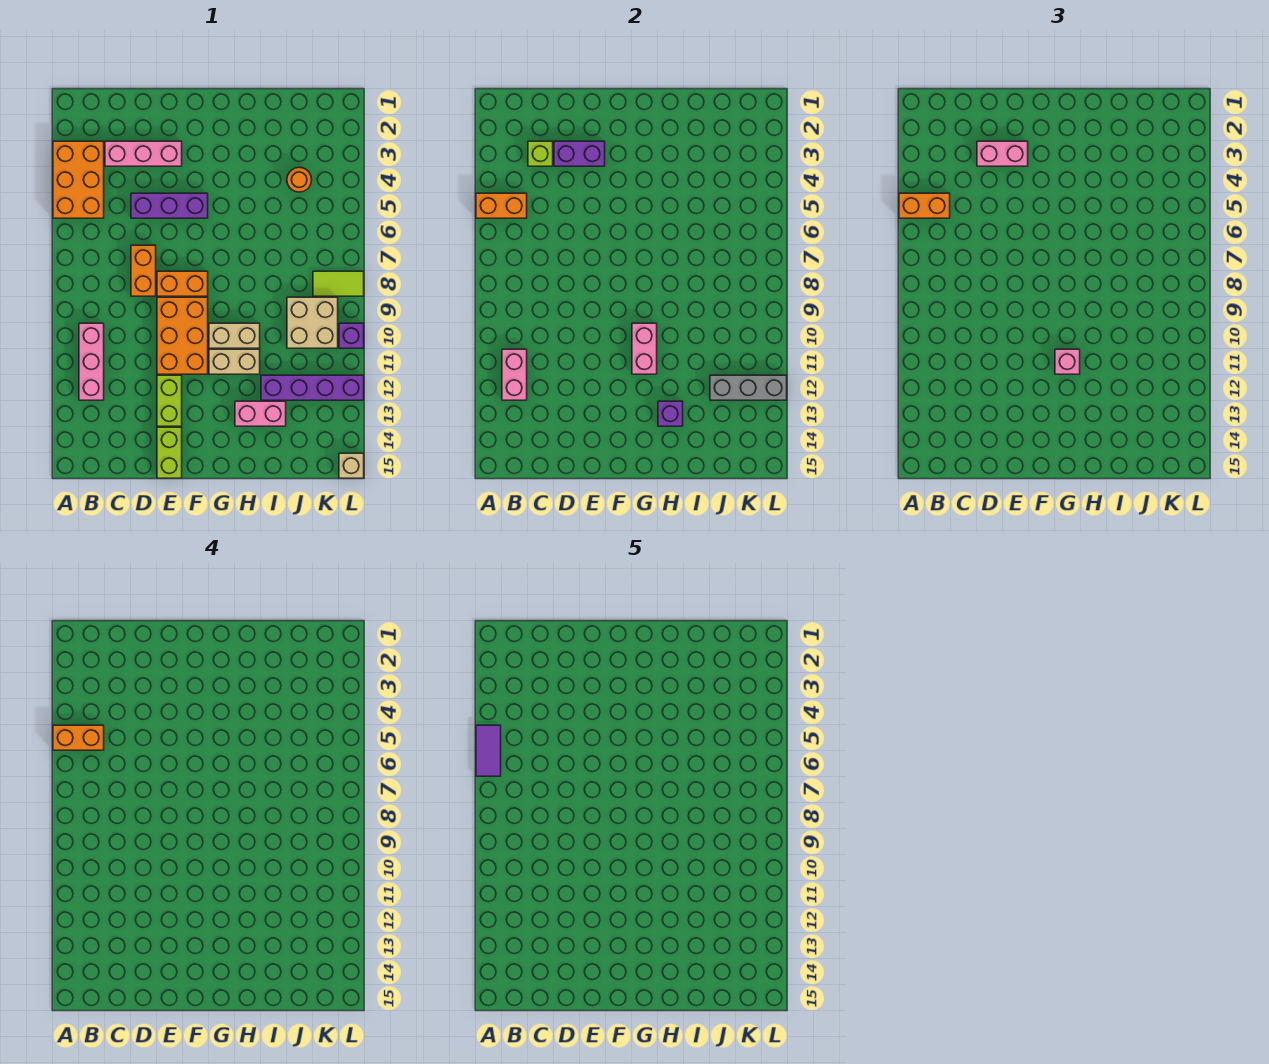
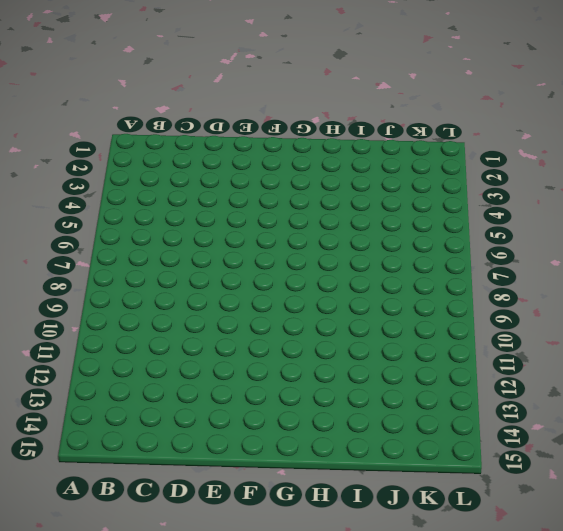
none -> orange brick A3:B5 level 1
none -> pink brick B10:B12 level 1
none -> pink brick C3:E3 level 1
none -> purple brick D5:F5 level 1

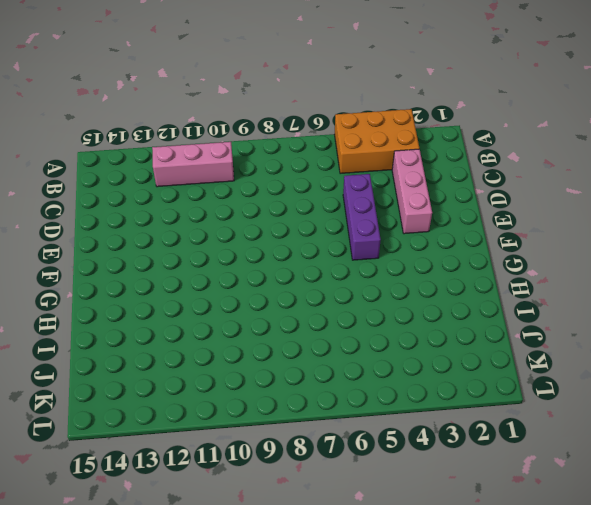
none -> orange brick D7:D8 level 1
none -> orange brick E8:F8 level 1
none -> orange brick E9:F11 level 1
none -> lime brick E12:E13 level 1

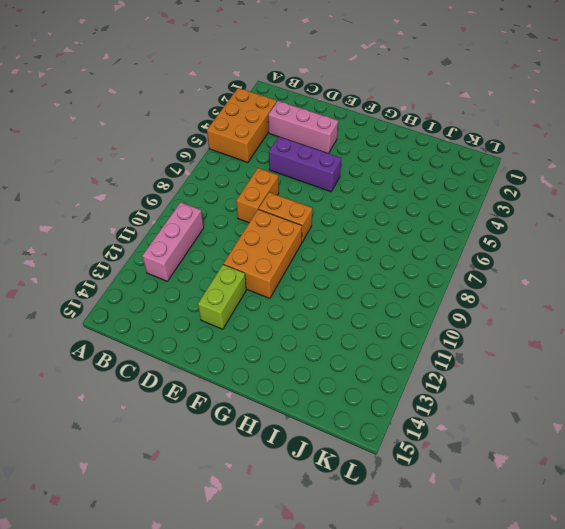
none -> lime brick E14:E15 level 1
none -> tan brick G10:H10 level 1
none -> tan brick G11:H11 level 1
none -> pink brick H13:I13 level 1

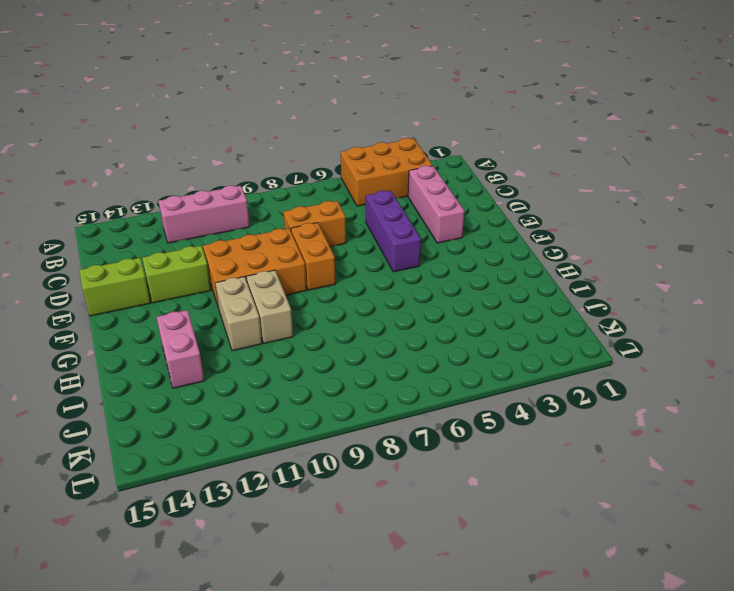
none -> purple brick I12:L12 level 1
none -> orange round brick J4 level 1
none -> tan brick J9:K10 level 1
none -> lime tile K8:L8 level 1

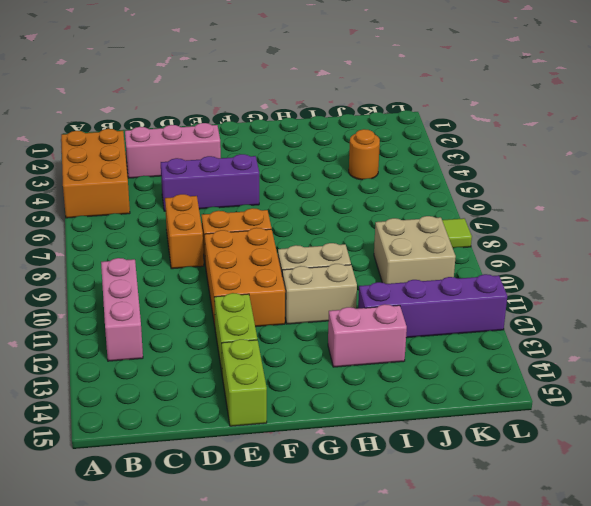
none -> purple brick L10 level 1
none -> tan brick L15 level 1
none -> orange brick A5:B5 level 2
none -> pink brick B11:B12 level 2

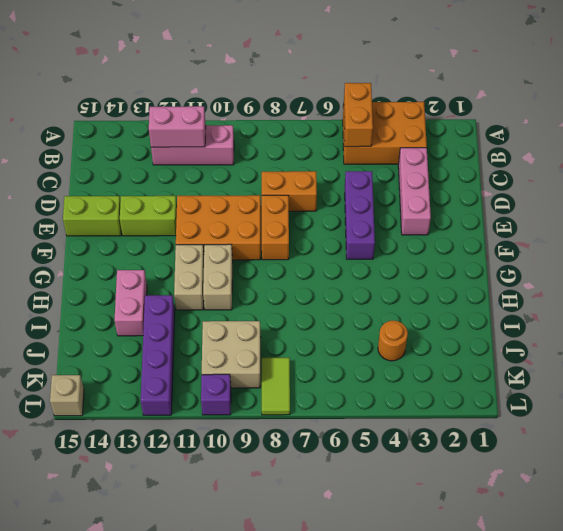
none -> lime brick C3 level 2
none -> purple brick D3:E3 level 2
none -> pink brick G10:G11 level 2
none -> purple brick H13 level 2

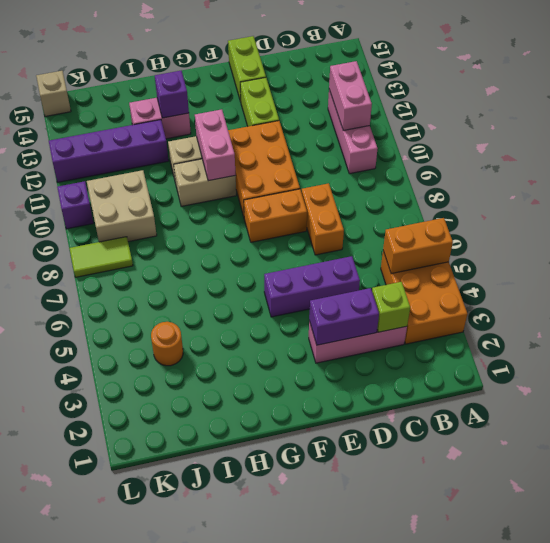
none -> grey brick J12:L12 level 2
none -> orange brick A5:B5 level 3
none -> pink brick D3:E3 level 3
none -> pink brick G11 level 3

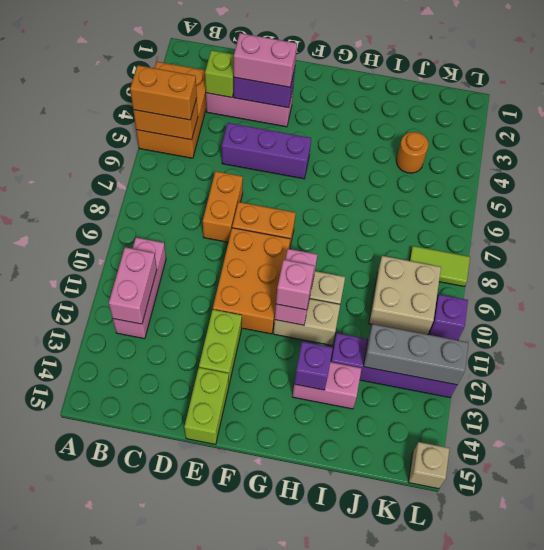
none -> orange brick A5:B5 level 4
none -> purple tile A5:A6 level 5

